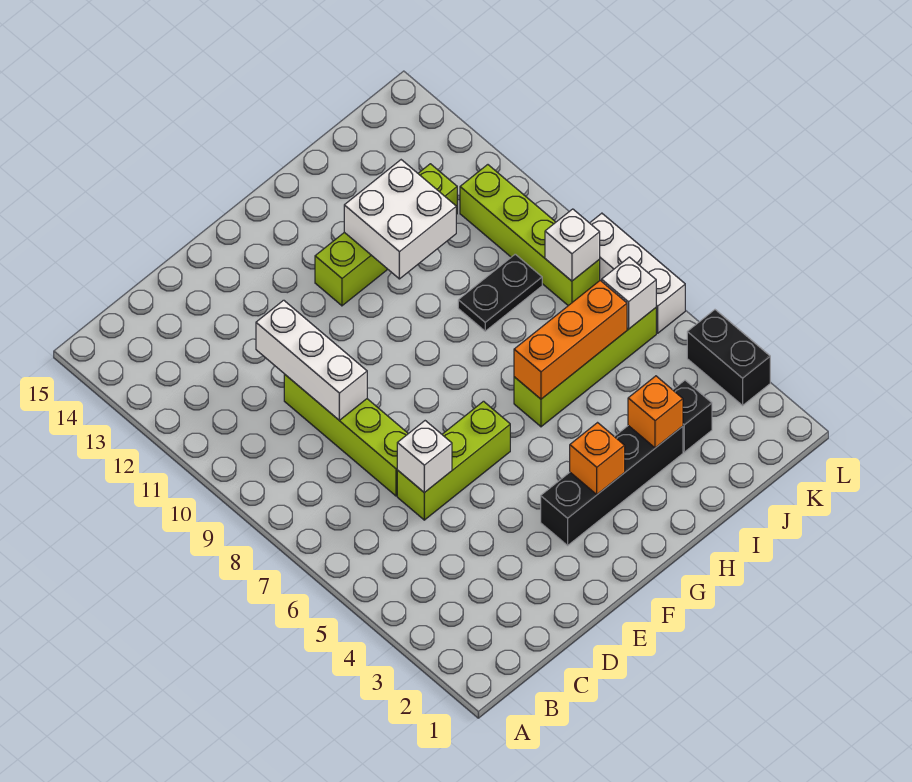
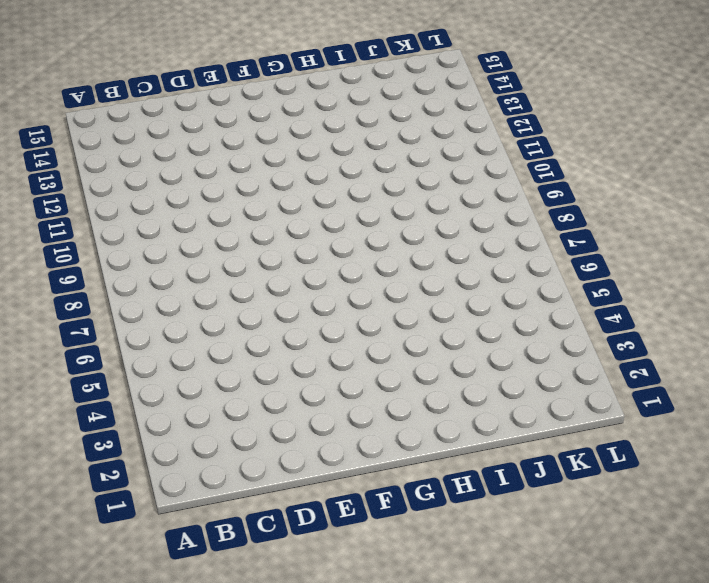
none -> lime brick D6:F6 level 1
none -> lime brick D7:D10 level 1
none -> black brick F3:I3 level 1

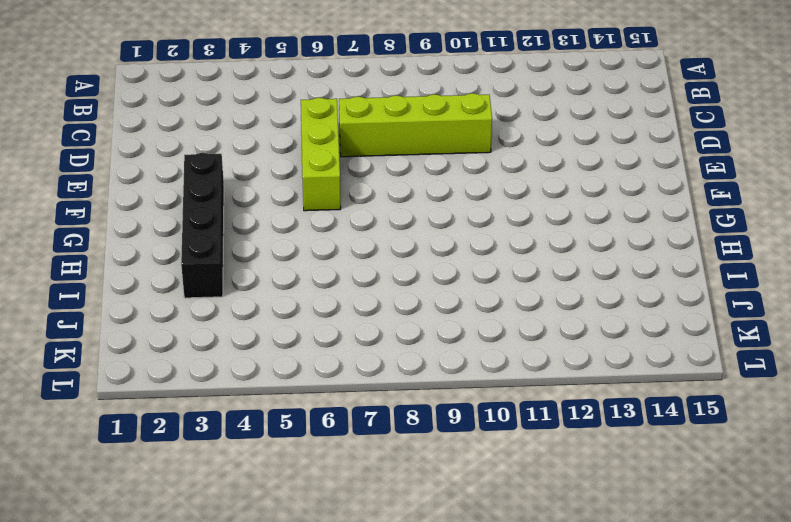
none -> lime brick G12:J12 level 1
none -> lime brick H6:K6 level 1
none -> black plate I9:J9 level 1

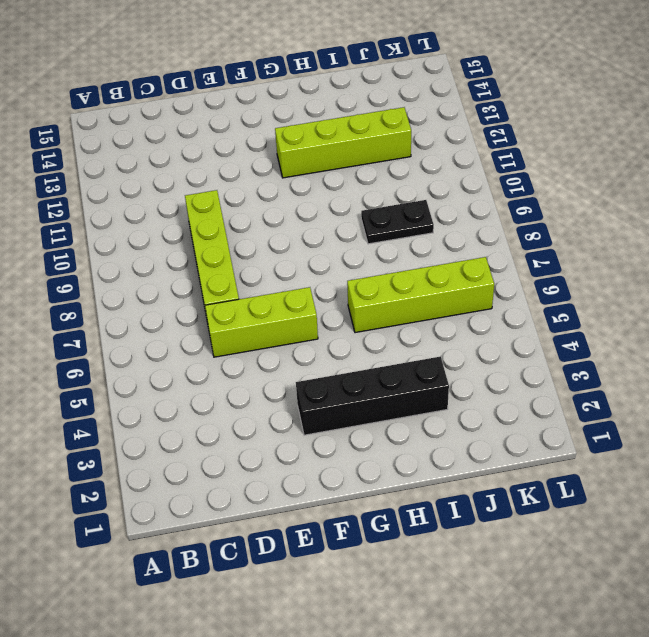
none -> black brick J3 level 1
none -> lime brick K8:K11 level 1
none -> black brick L3:L4 level 1

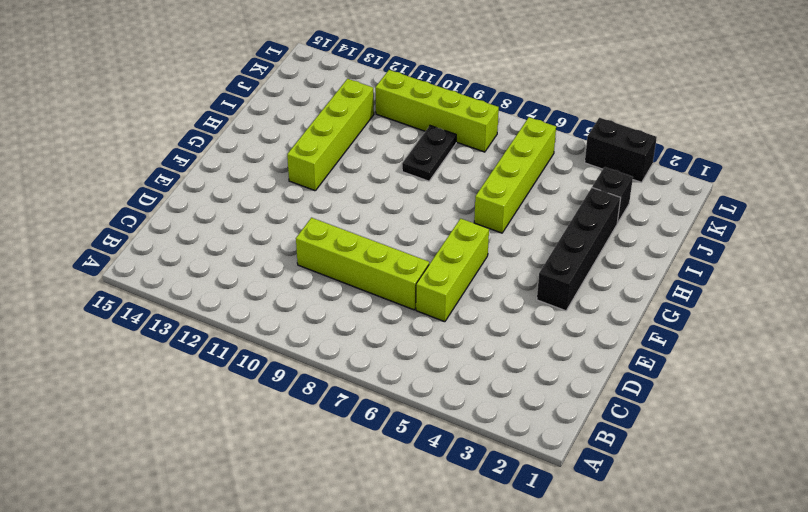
none -> white brick L6:L8 level 1
none -> white brick D6 level 2
none -> white brick D9:D11 level 2

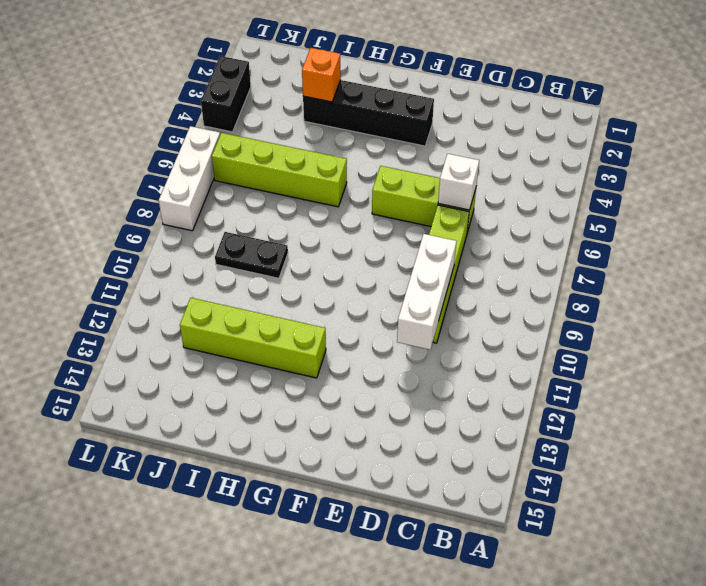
none -> black brick J3 level 1
none -> lime brick K8:K11 level 1
none -> orange brick G3 level 2

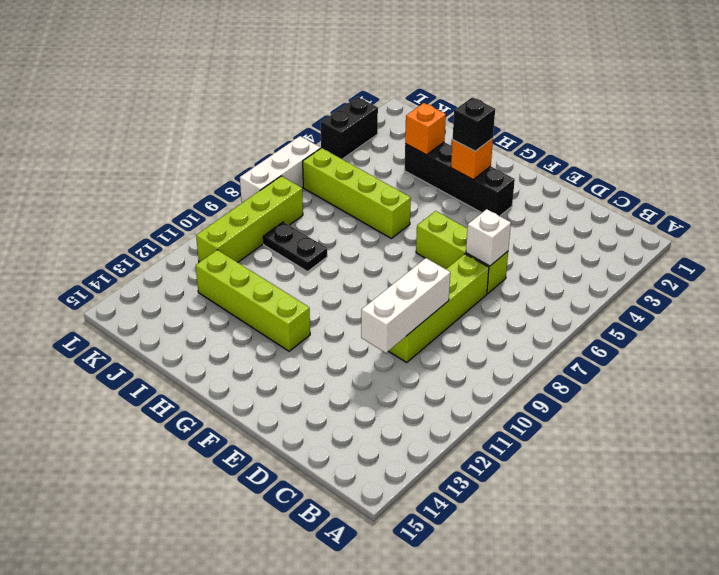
black brick G3 level 3 -> black brick J3 level 1
none -> orange brick H6:J6 level 2
none -> white brick H11:I12 level 2
none -> white brick K6 level 2

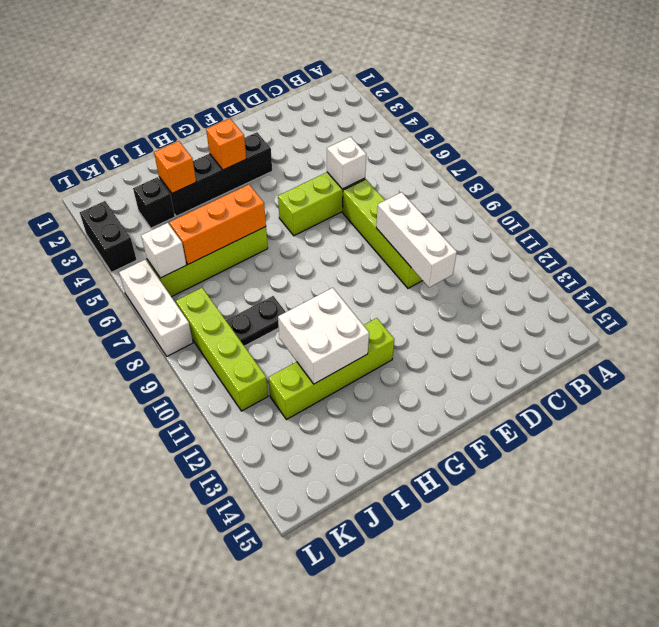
none -> white brick K8 level 2

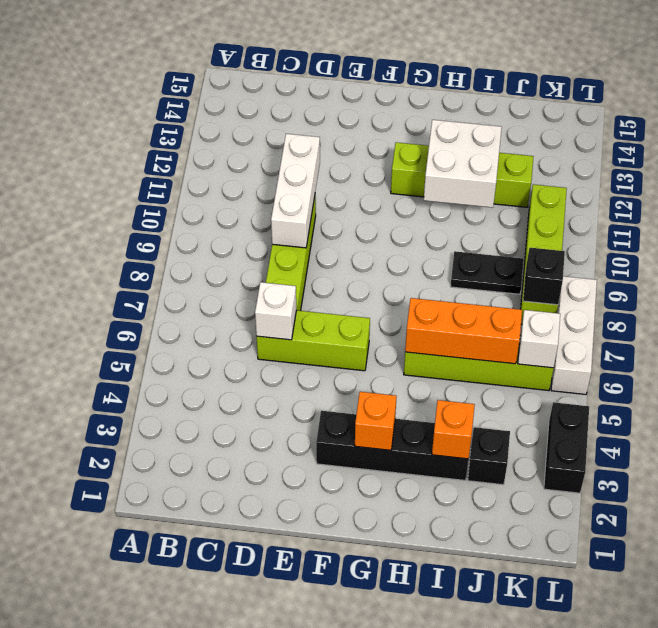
black brick K8 level 2 -> white brick K8 level 2

